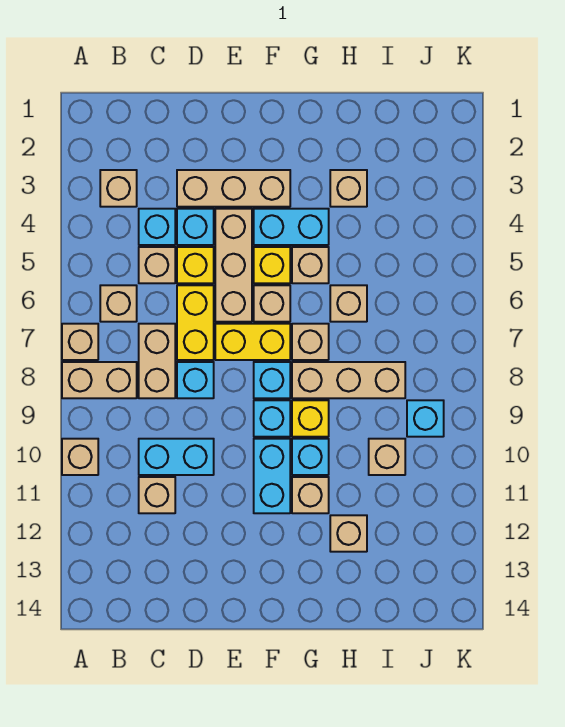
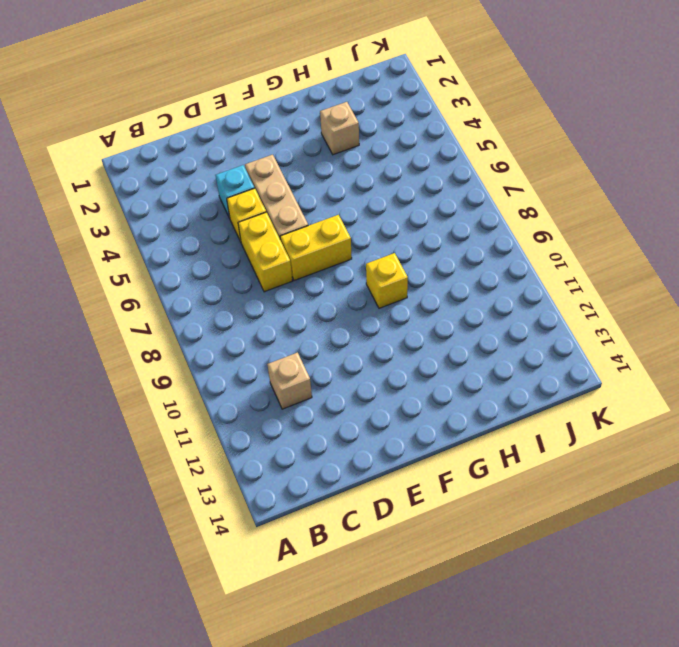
none -> tan brick A7 level 1
none -> tan brick A8:B8 level 1
none -> tan brick A10 level 1
none -> tan brick B3 level 1

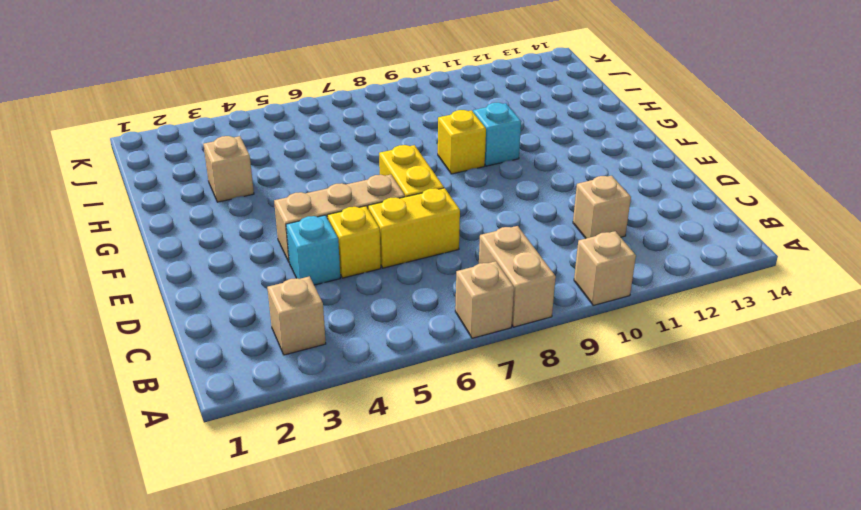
none -> tan brick B6 level 1
none -> cyan brick C4 level 1
none -> tan brick C5 level 1
none -> tan brick C7:C8 level 1

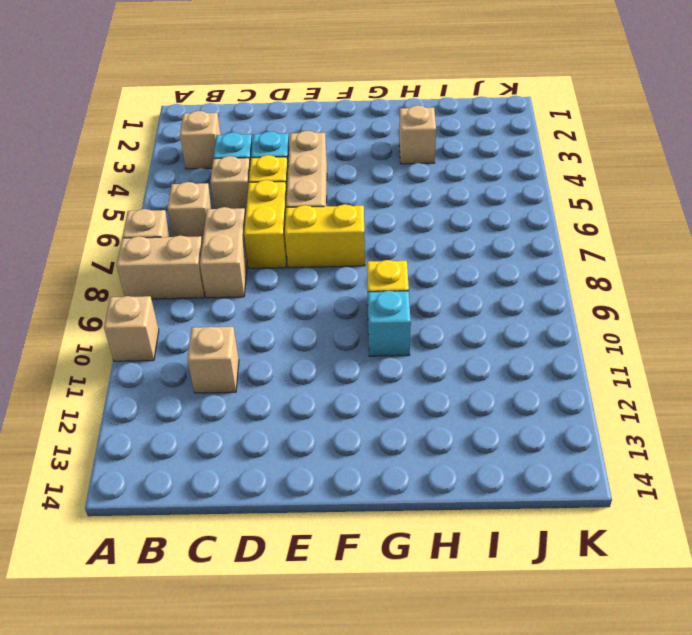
none -> cyan brick C10:D10 level 1
none -> tan brick D3:F3 level 1
none -> cyan brick D8 level 1
none -> cyan brick F4:G4 level 1

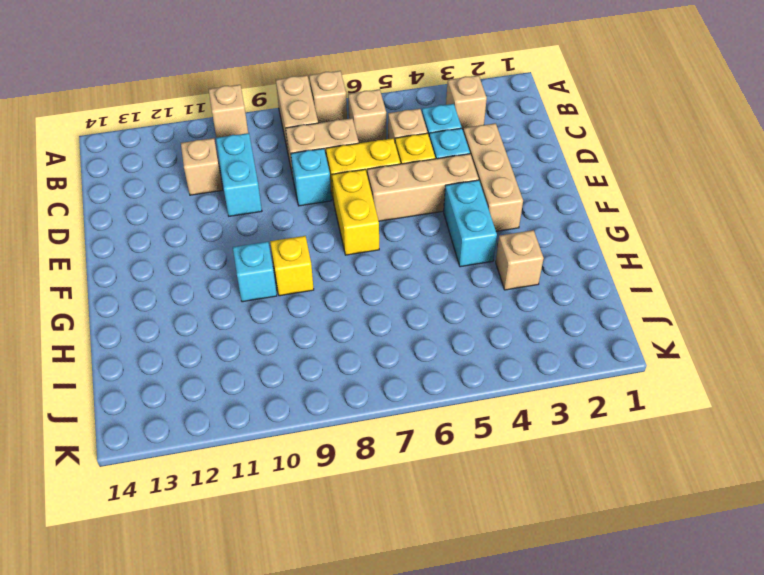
none -> yellow brick F5 level 1
none -> tan brick F6 level 1
none -> cyan brick F8 level 1
none -> cyan brick F9 level 1

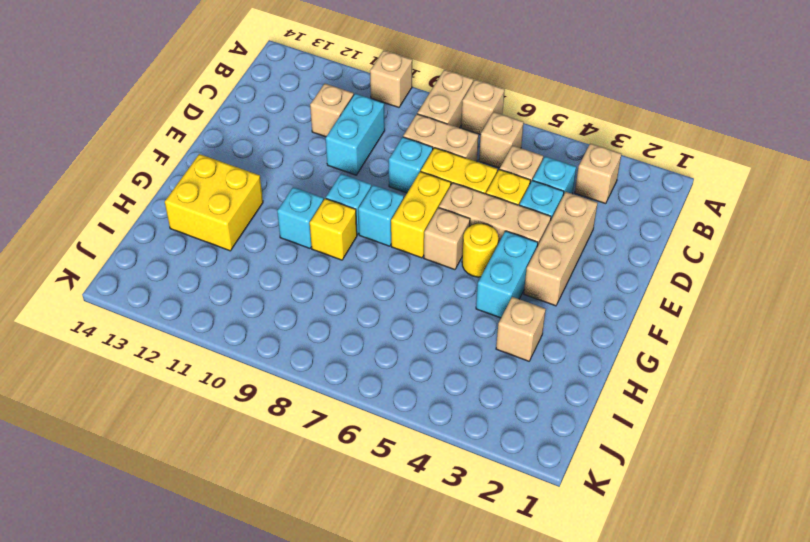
yellow round brick F5 level 1 -> yellow brick F5 level 1
yellow brick G12:H13 level 1 -> tan brick H12 level 1
none -> cyan brick F10:F11 level 1
none -> tan brick G5 level 1
none -> tan brick G7 level 1
none -> tan brick G8:I8 level 1

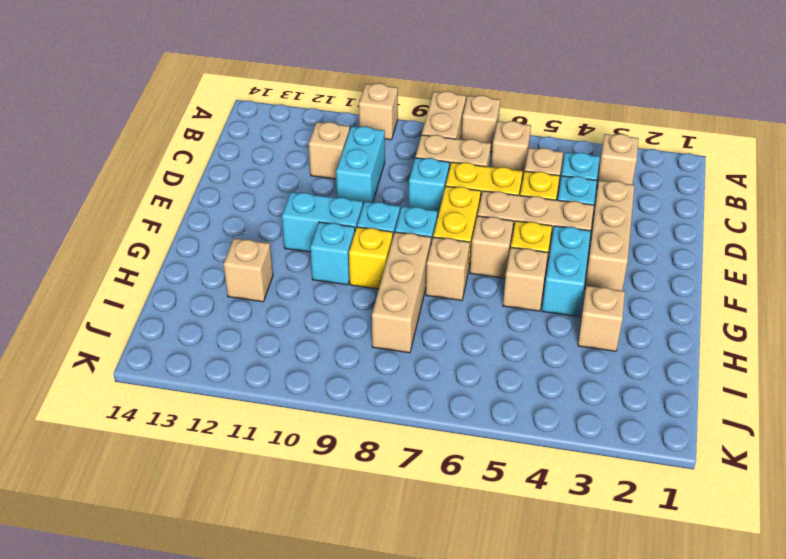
none -> tan brick G11 level 1
none -> tan brick H6 level 1
none -> tan brick I10 level 1
none -> cyan brick J9 level 1

